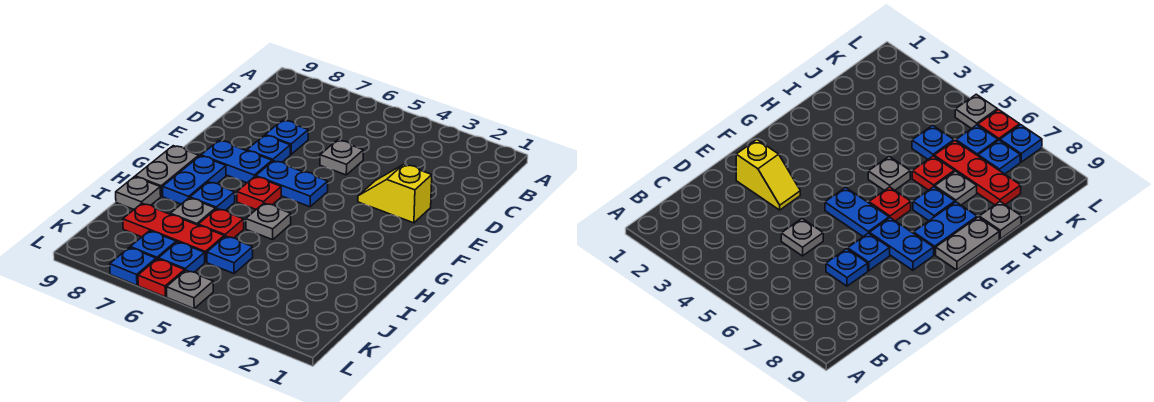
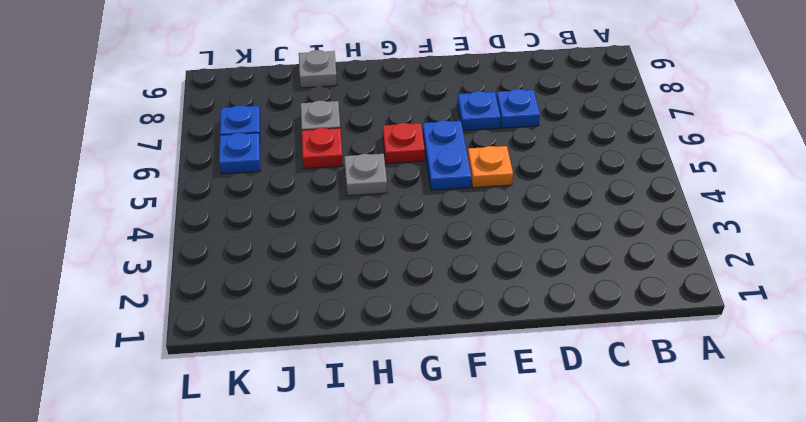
orange plate E5 level 1 -> none
none -> grey plate D5 level 1
none -> yellow slope E2:E3 level 1 top 2
none -> blue plate F7:F8 level 1

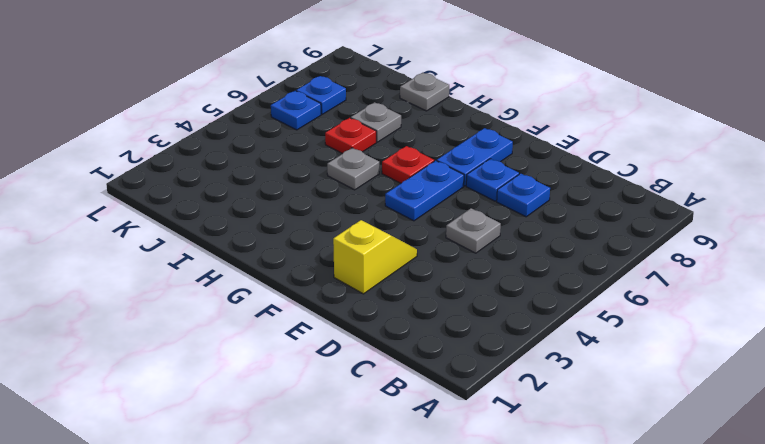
none -> blue plate G8:H8 level 1
none -> grey plate G9:H9 level 1
none -> blue plate H7 level 1

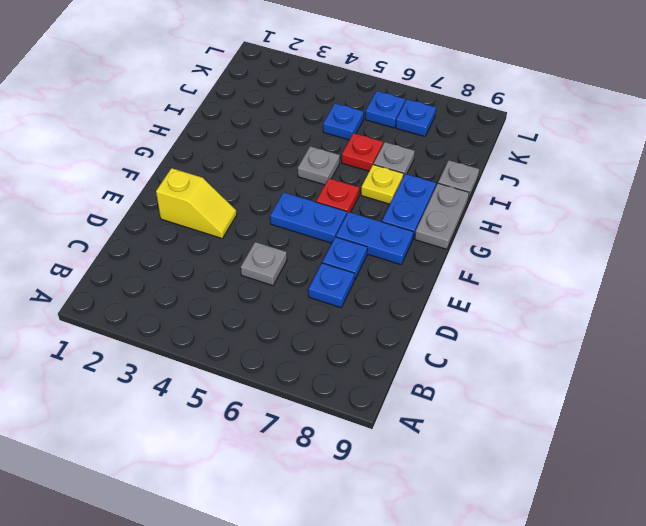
yellow plate H7 level 1 -> blue plate H7 level 1
none -> red plate J6:J8 level 1
none -> grey plate L5 level 1
none -> red plate L6 level 1

